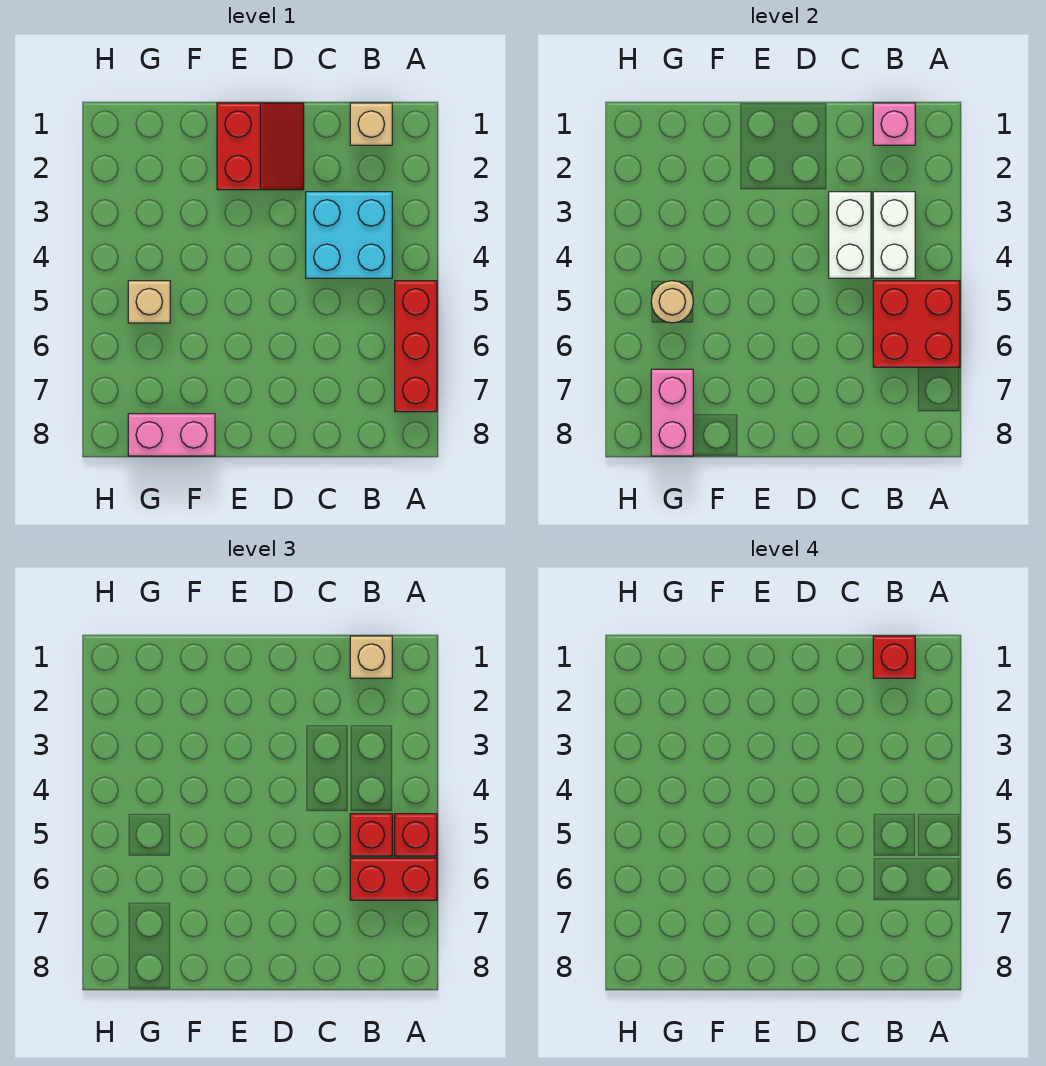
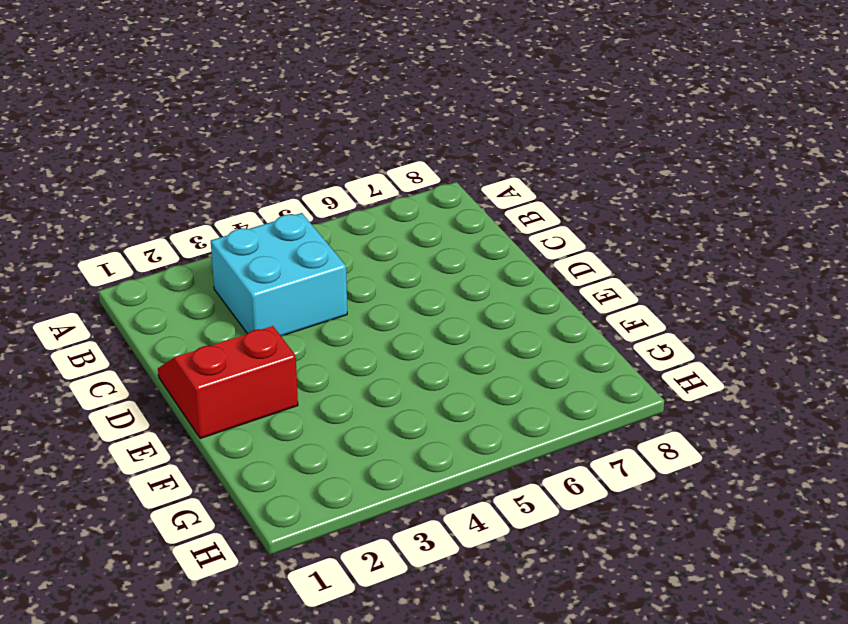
none -> red brick A5:A7 level 1
none -> tan brick B1 level 1
none -> pink brick F8:G8 level 1

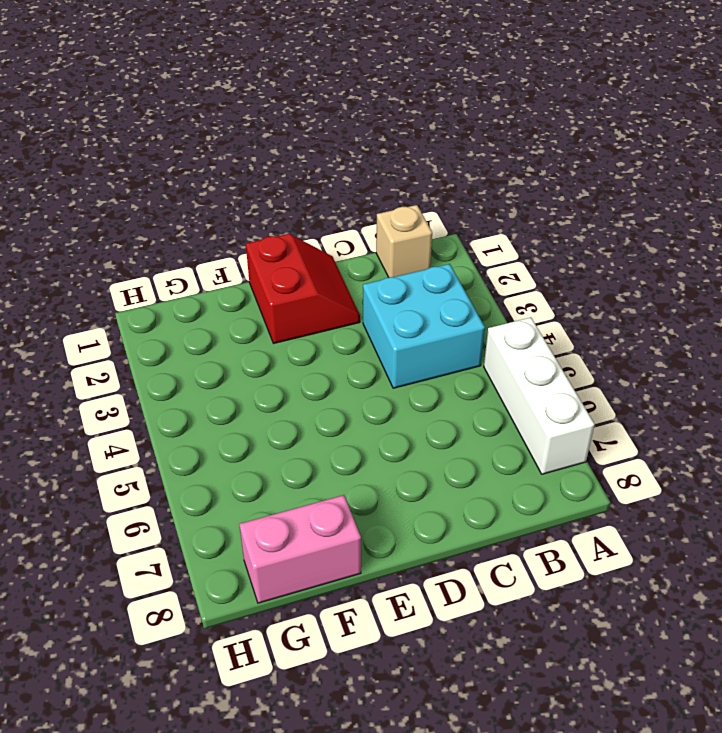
white brick A5:A7 level 1 -> red brick A5:A7 level 1
none -> tan brick G5 level 1
none -> red brick A5:B6 level 2
none -> pink brick B1 level 2

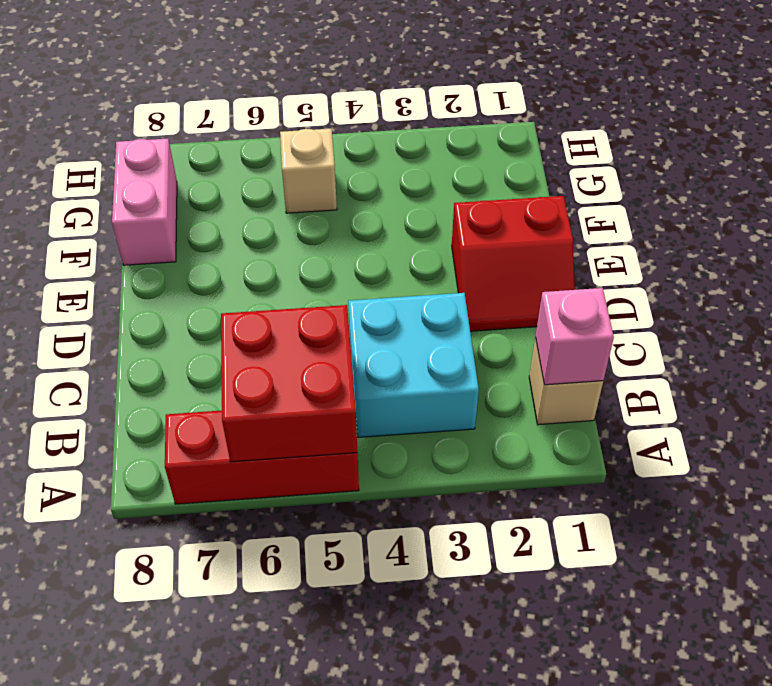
none -> white brick B3:B4 level 2
none -> white brick C3:C4 level 2
none -> tan round brick G5 level 2

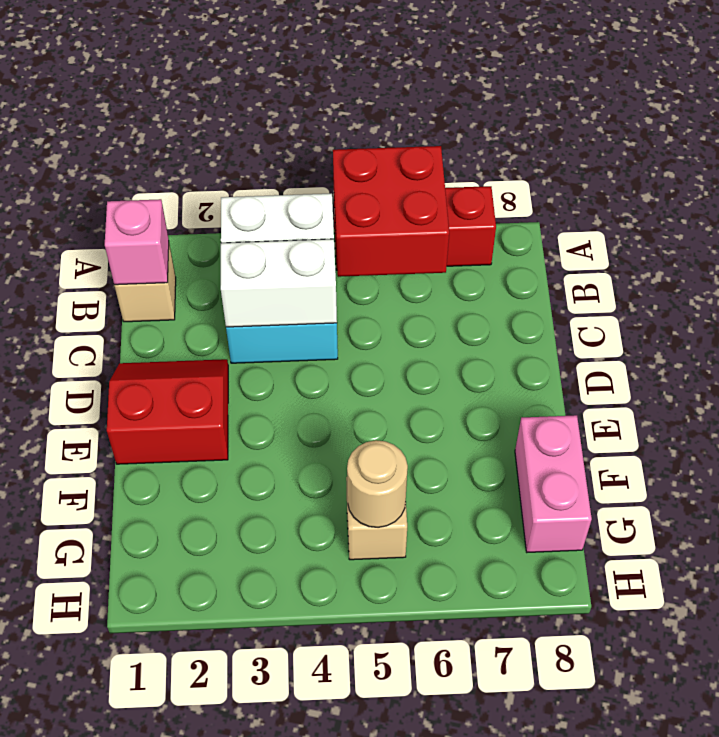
none -> pink brick G7:G8 level 2
none -> red brick A5 level 3
none -> red brick A6:B6 level 3

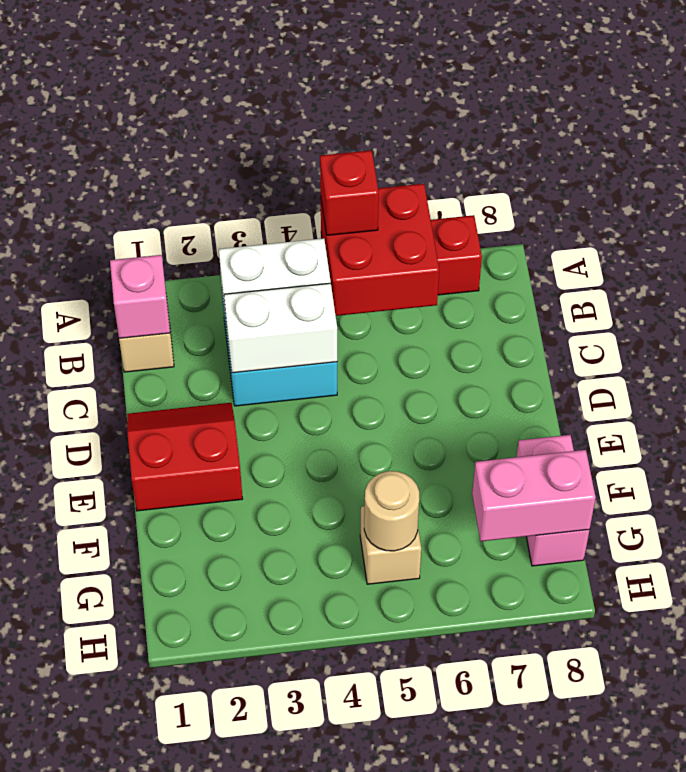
none -> red brick A6:B6 level 3
none -> tan brick B1 level 3
none -> red brick B5 level 3

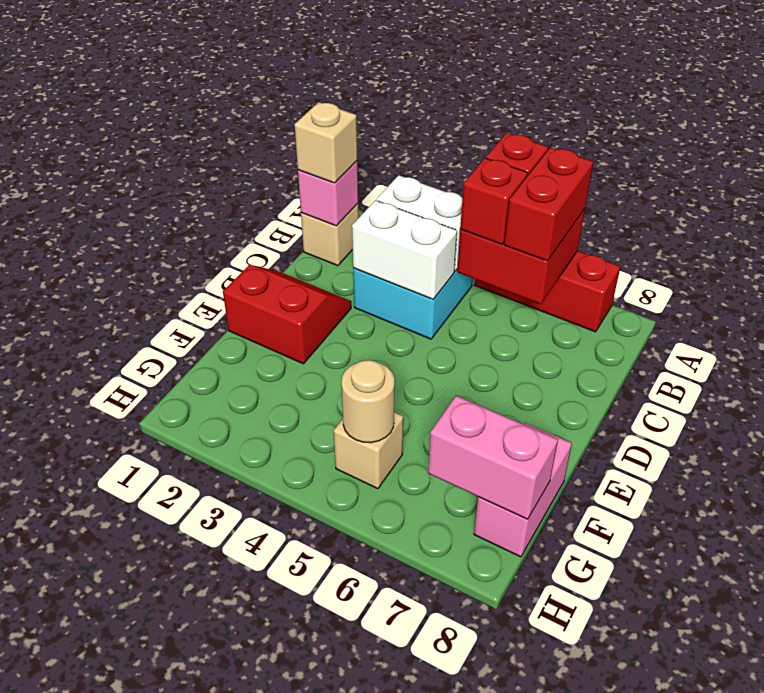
none -> red brick B1 level 4

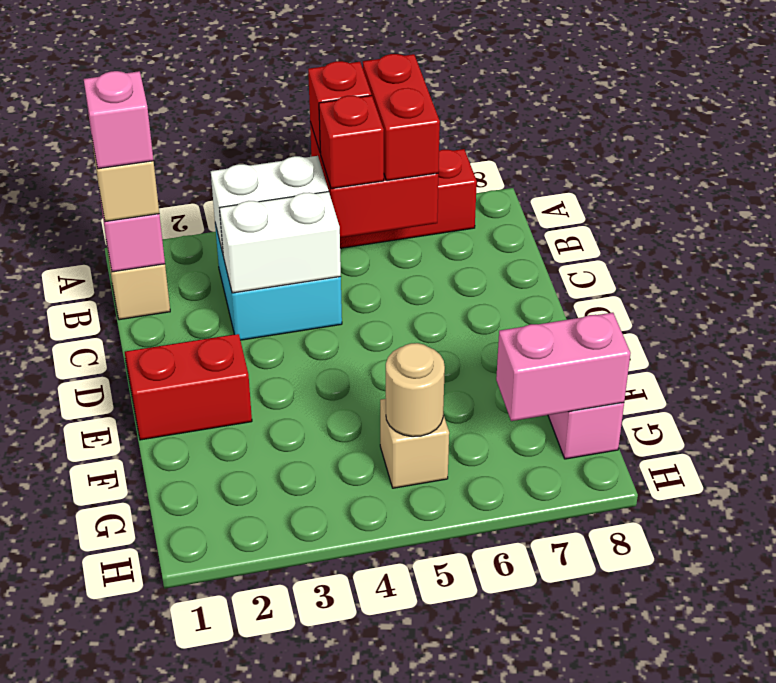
pink brick B1 level 4 -> red brick B1 level 4

